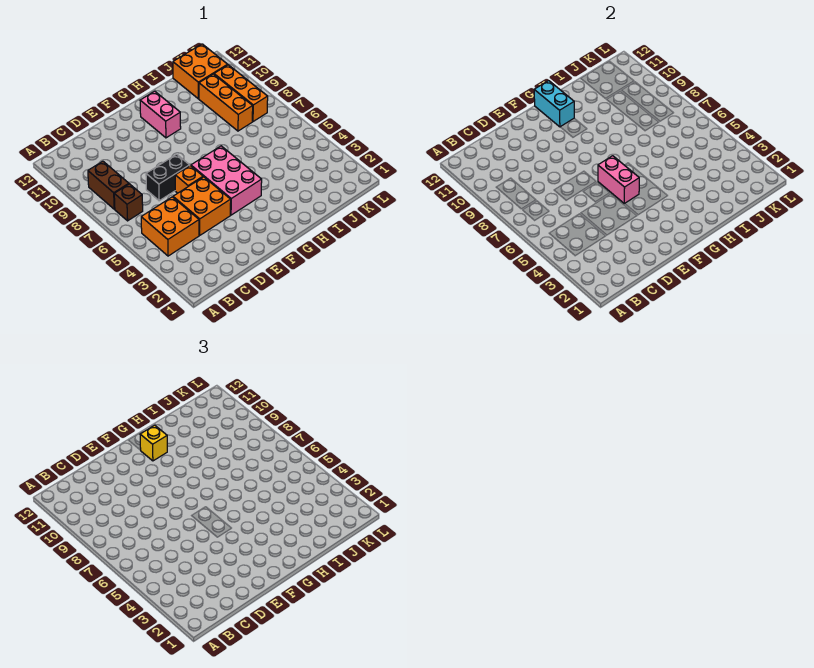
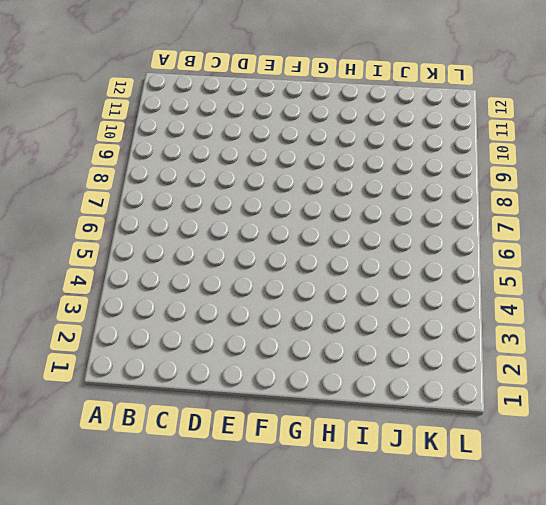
none -> orange brick B4:C5 level 1
none -> brown brick B7 level 1
none -> brown brick B8:B9 level 1

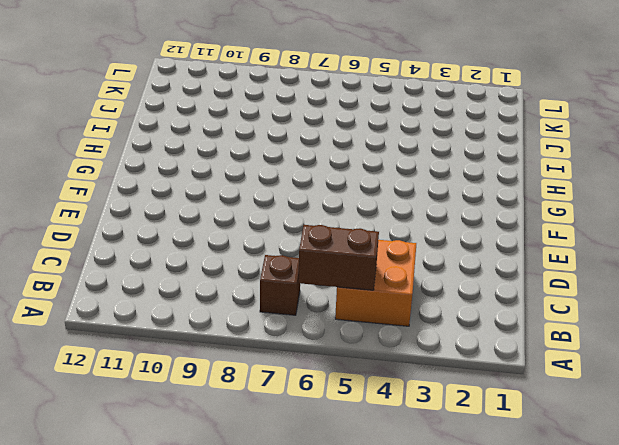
brown brick B5:B6 level 2 -> brown brick B8:B9 level 1
none -> orange brick D4:E5 level 1
none -> black brick D7:E7 level 1
none -> orange brick E6 level 1

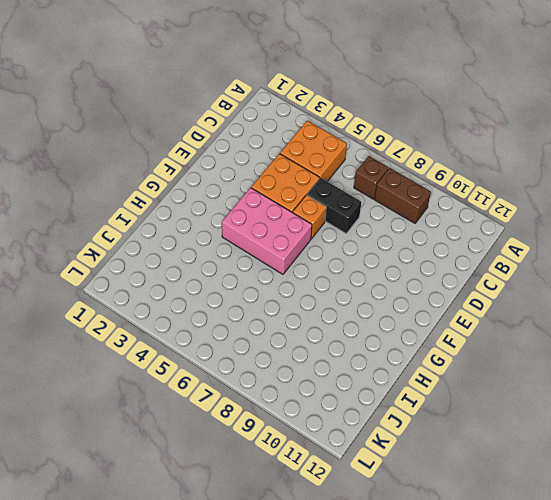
black brick D6:D7 level 1 -> black brick D7:E7 level 1
none -> pink brick G10:G11 level 1
none -> orange brick J8:J10 level 1
none -> orange brick J11:K12 level 1

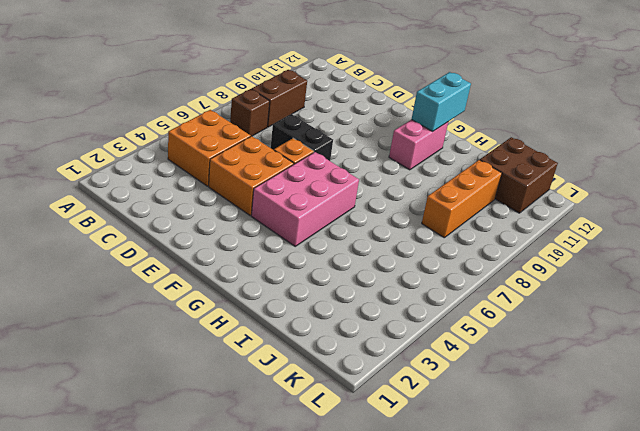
brown brick J11:K12 level 1 -> orange brick J11:K12 level 1
none -> orange brick K8:K10 level 1
none -> pink brick F5:F6 level 2
none -> yellow brick G11 level 3

